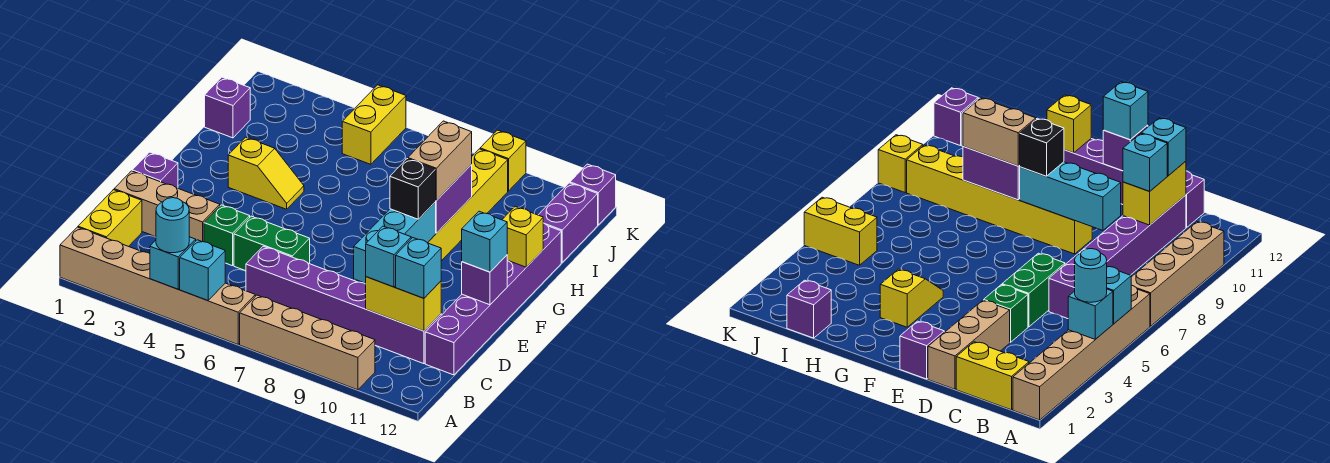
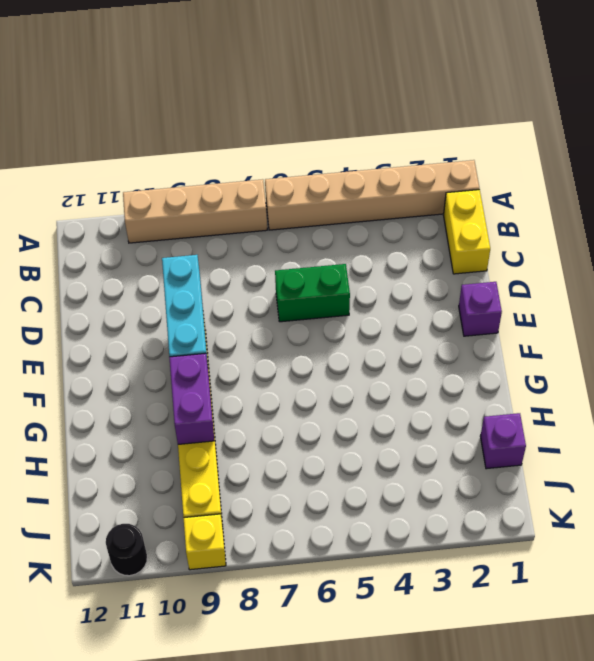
black round brick K11 level 1 -> none
none -> purple brick C6:C11 level 1
none -> purple brick C12:H12 level 1
none -> tan brick D1:D3 level 1

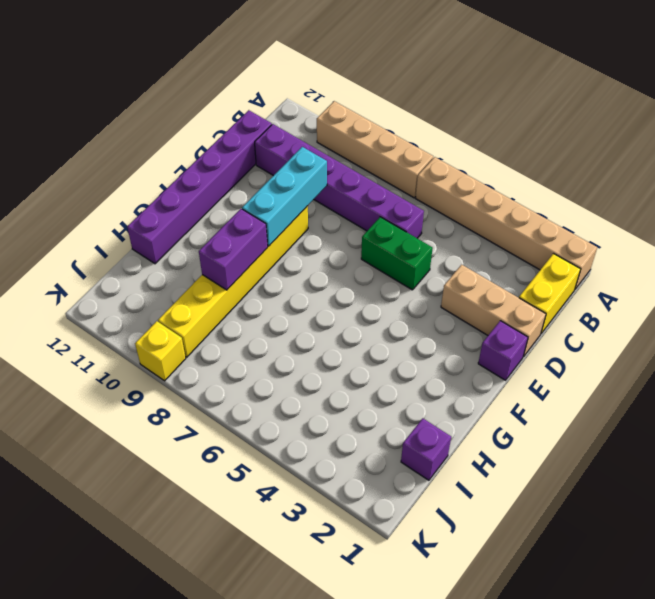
none -> green brick D4 level 1
none -> yellow slope G3:G4 level 1 top 3
none -> purple brick I12:J12 level 1

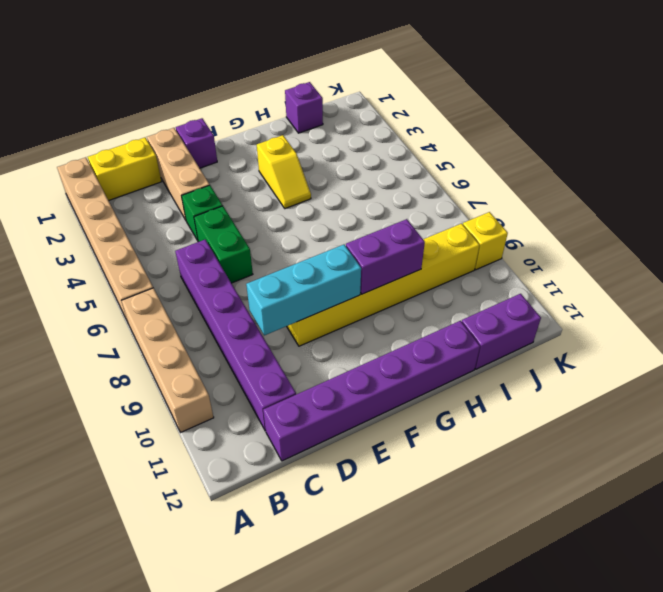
none -> yellow brick J5:K5 level 1
none -> purple brick K12 level 1
none -> cyan brick A4 level 2

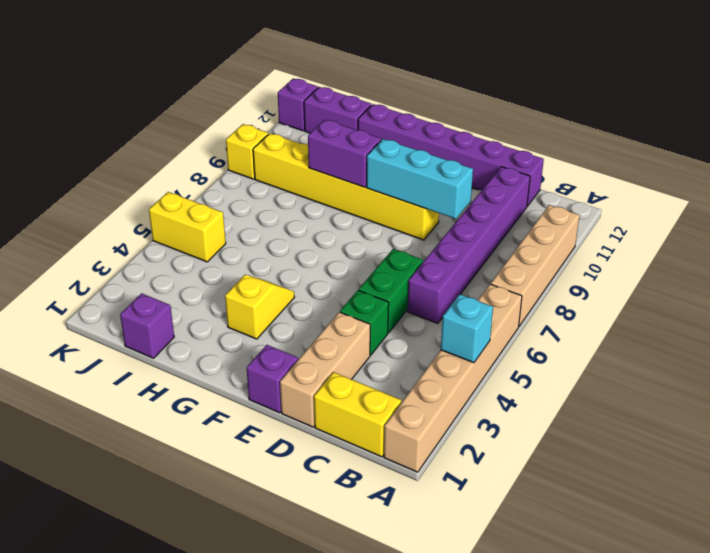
none -> cyan brick A5 level 2
none -> yellow brick C10:C11 level 2
none -> purple brick E12 level 2

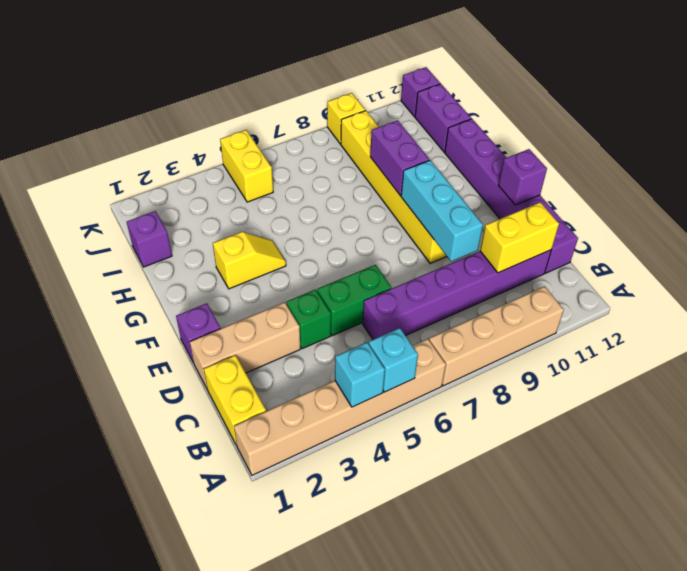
none -> yellow brick G12 level 2
none -> cyan round brick A4 level 3
none -> cyan brick C10 level 3

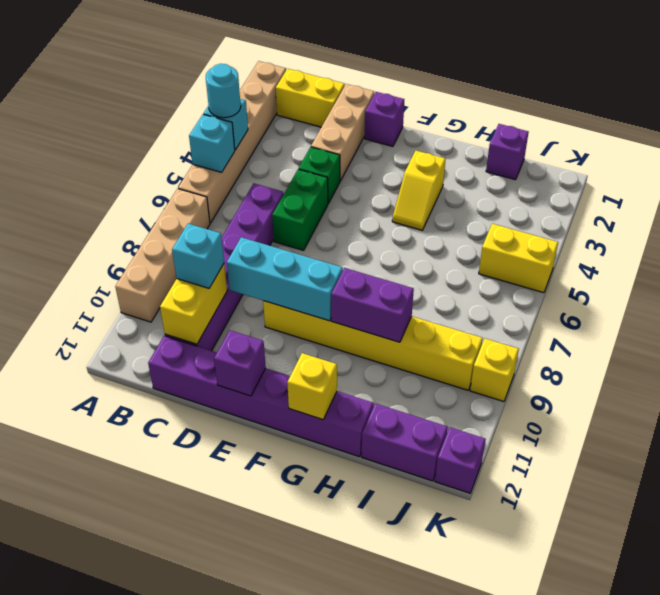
none -> cyan brick C11 level 3
none -> cyan brick E12 level 3
none -> black brick F9 level 3

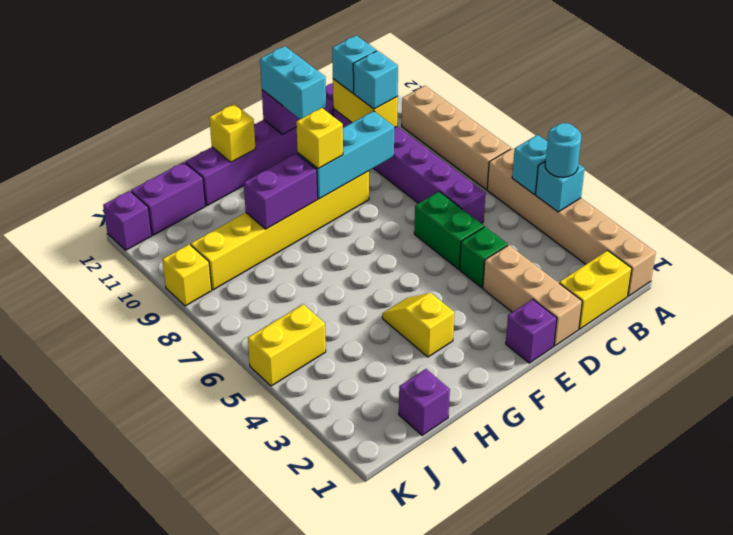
cyan brick E11:E12 level 3 -> cyan brick E12 level 3
yellow brick F9 level 3 -> black brick F9 level 3
none -> tan brick G9:H9 level 3

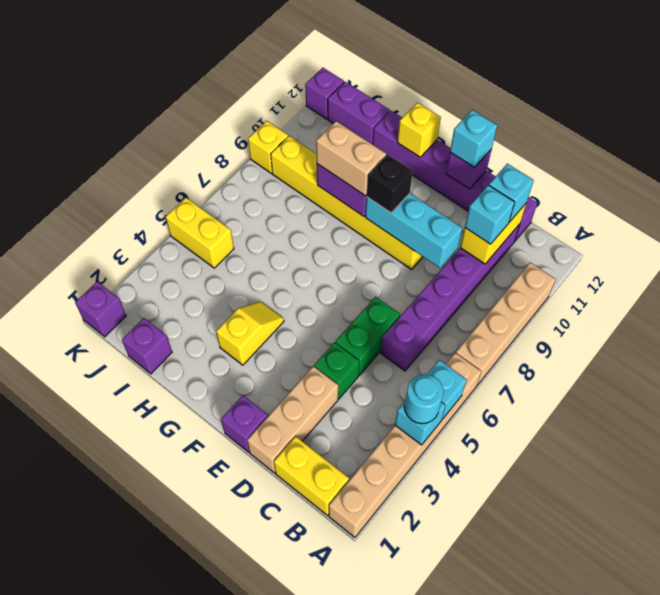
purple brick K1 level 1 -> none

